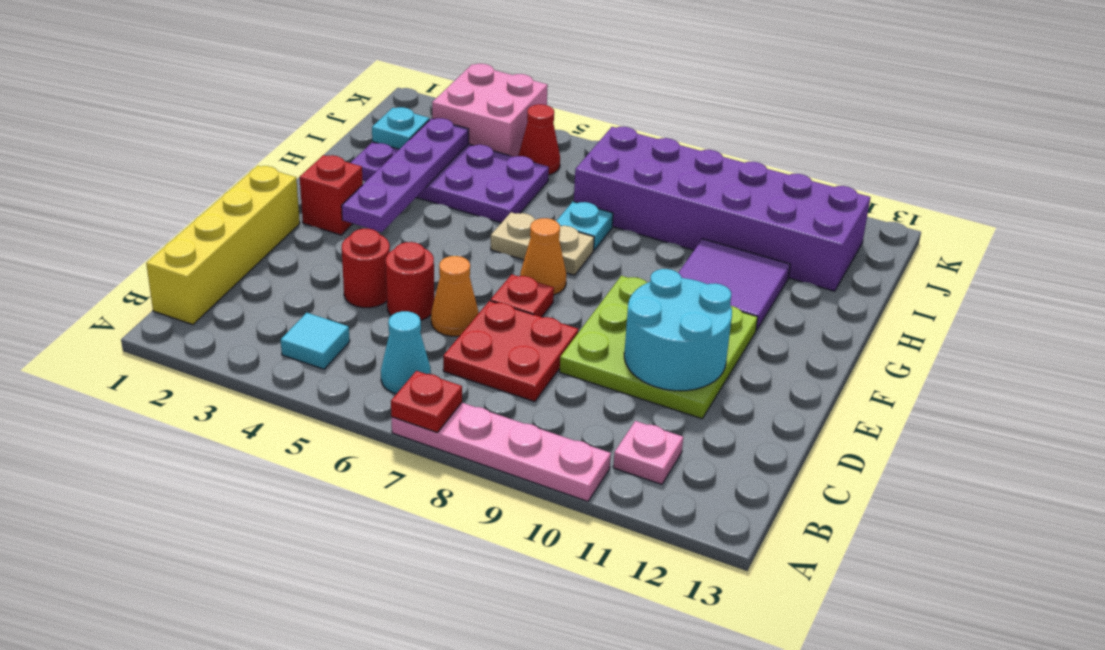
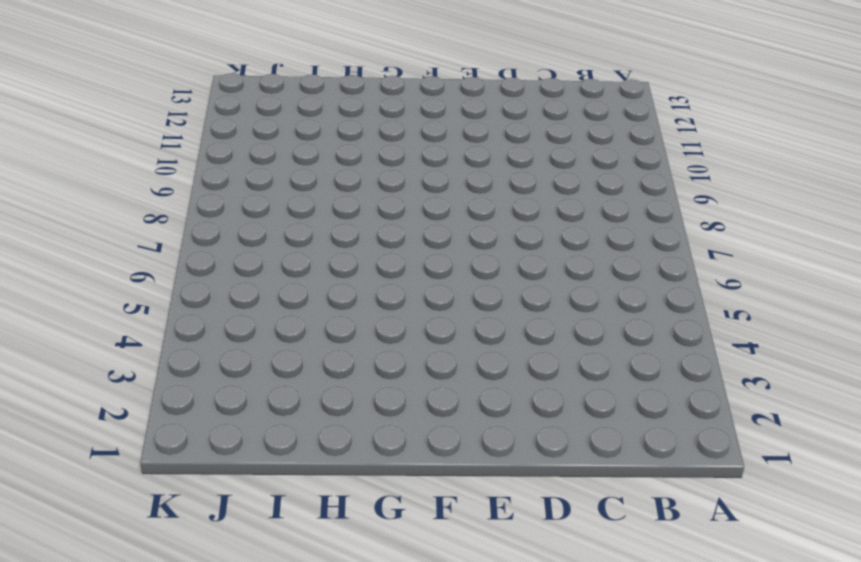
none -> pink plate A7:A10 level 1
none -> yellow brick B1:E1 level 1
none -> cyan tile B4 level 1

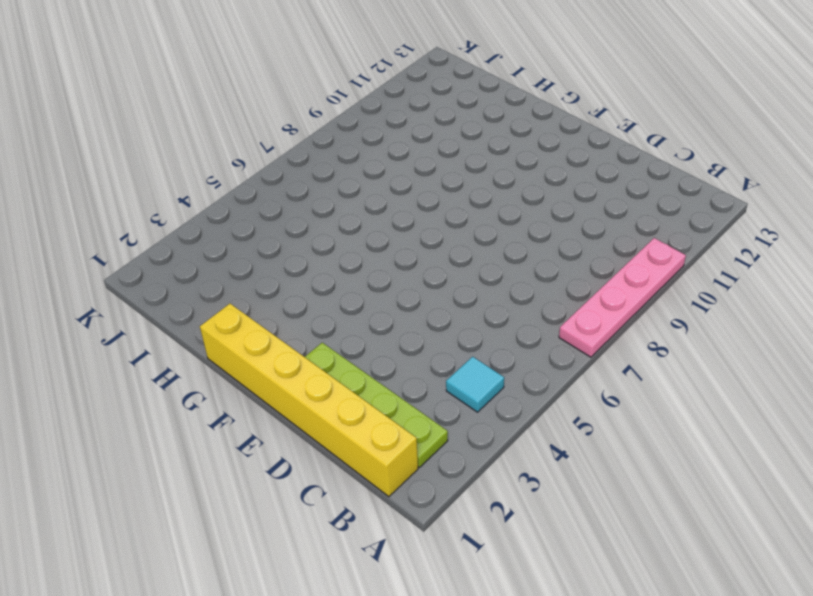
yellow brick B1:G1 level 1 -> yellow brick B1:E1 level 1
lime plate B2:E2 level 1 -> none
none -> cyan cone B6 level 1
none -> pink plate B11 level 1
none -> red plate C7:D8 level 1

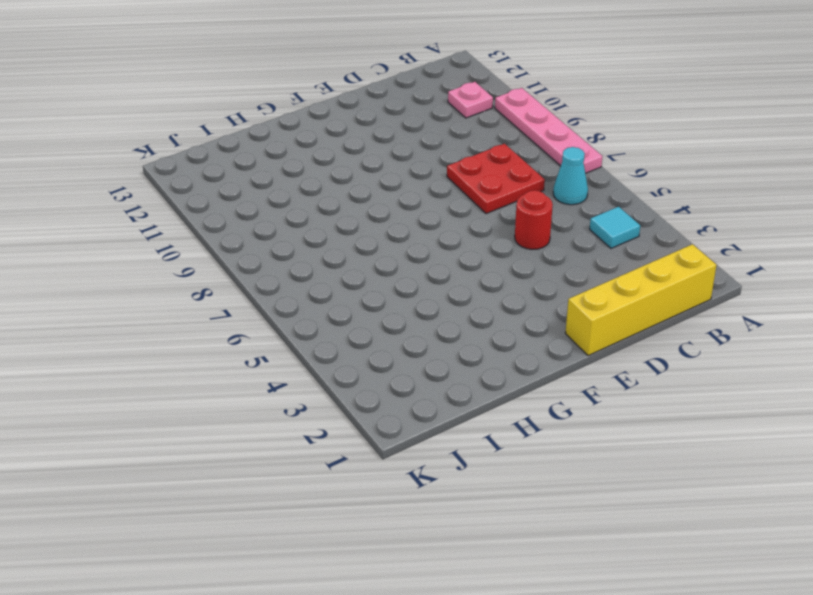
none -> red round brick D4 level 1
none -> orange cone D6 level 1
none -> lime plate D9:F11 level 1

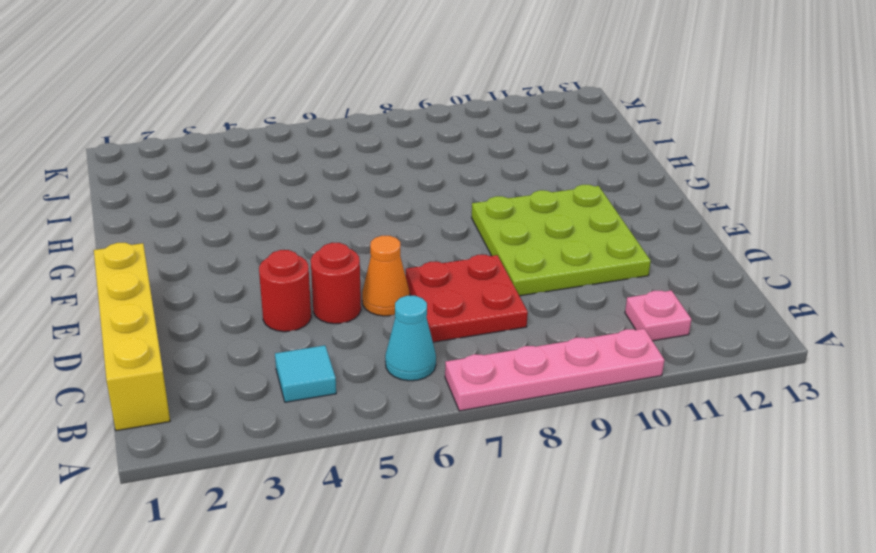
none -> red plate E7 level 1
none -> red brick F2 level 1
none -> orange cone F7 level 1

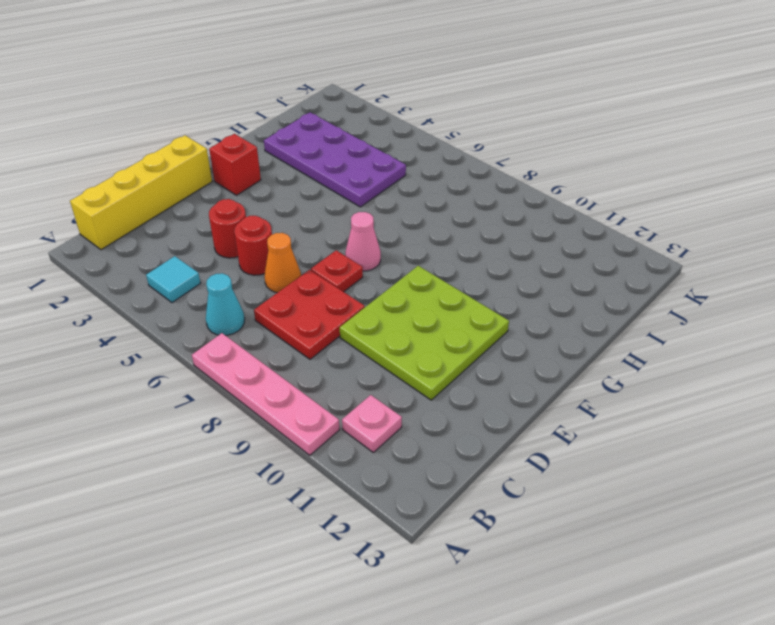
pink cone F7 level 1 -> orange cone F7 level 1
none -> tan plate G6:G7 level 1
none -> purple tile G10:H11 level 1
none -> cyan plate H7 level 1

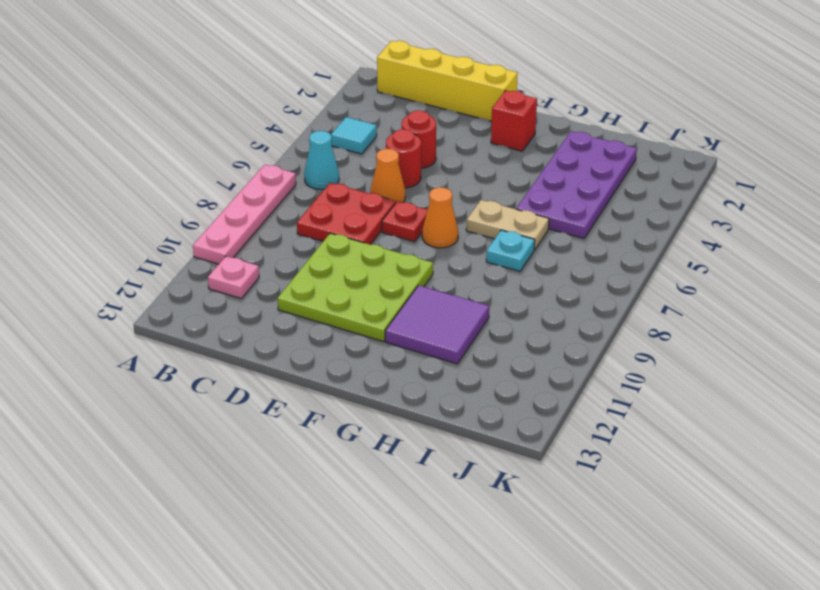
tan plate G6:H6 level 1 -> tan plate G6:G7 level 1
none -> purple brick I7:J12 level 1
none -> pink brick J3:K4 level 1
none -> red cone J5 level 1

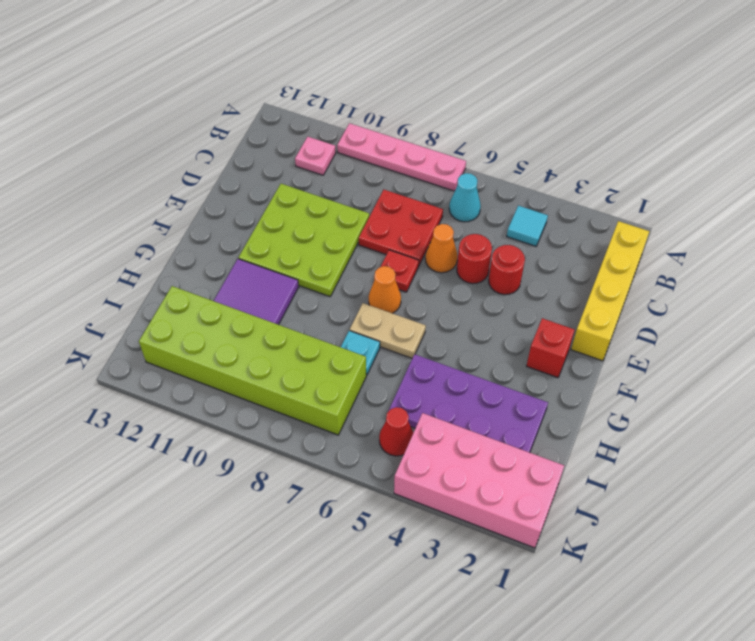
lime brick I7:J12 level 1 -> purple brick I7:J12 level 1
pink brick J1:K4 level 1 -> pink brick J3:K4 level 1
none -> red plate A7 level 2
none -> cyan round brick D10:E11 level 2
none -> purple plate F3:I3 level 2

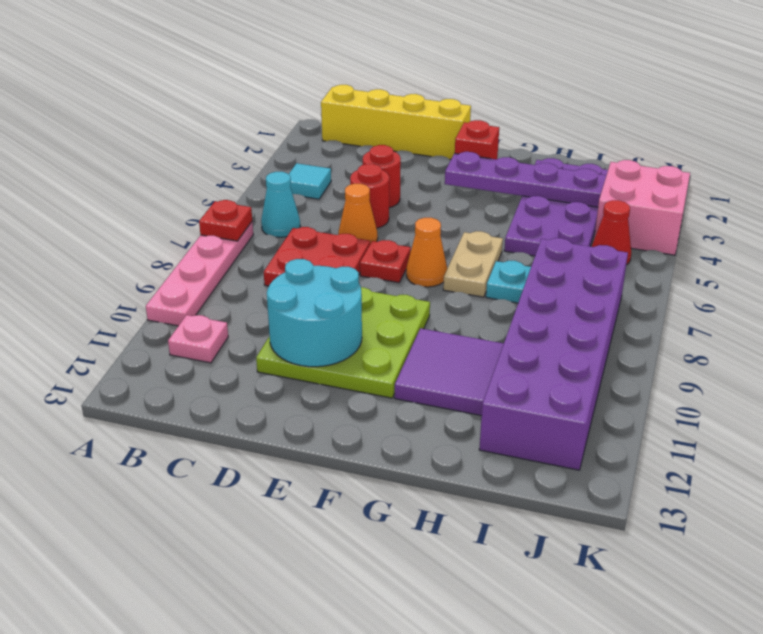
none -> cyan plate I2 level 2

